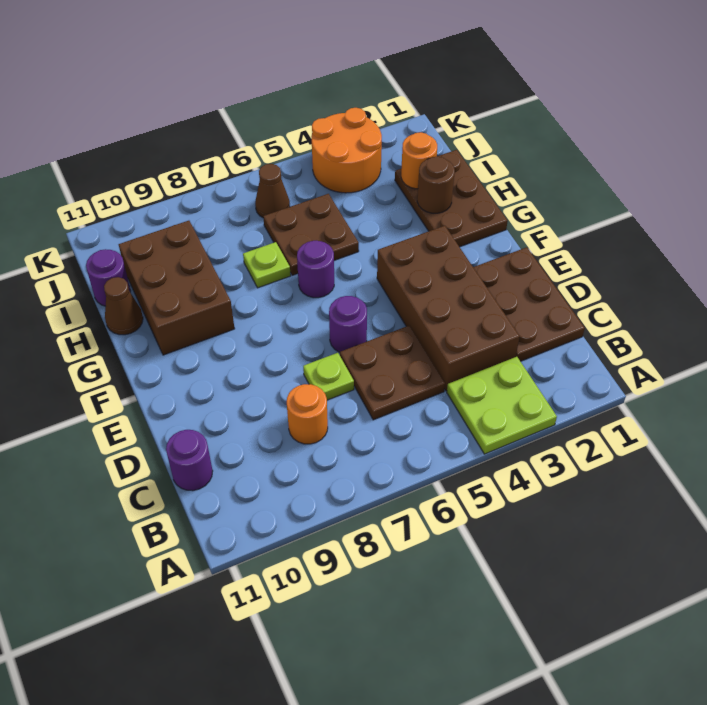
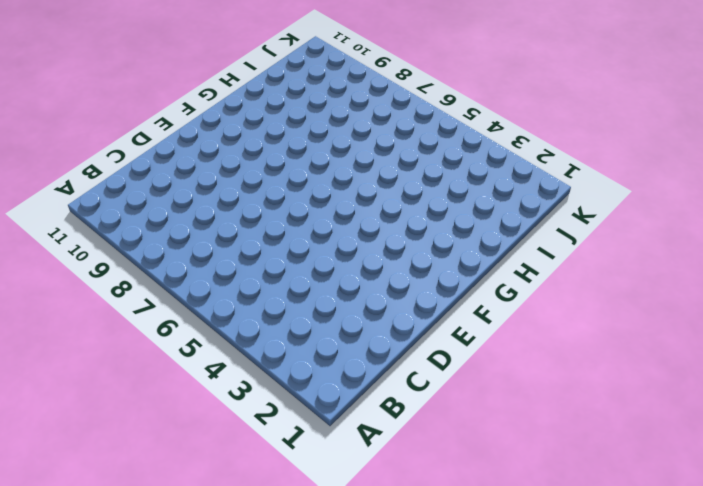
none -> lime plate A3:B4 level 1
none -> brown plate C1:E2 level 1
none -> brown brick C3:F4 level 1

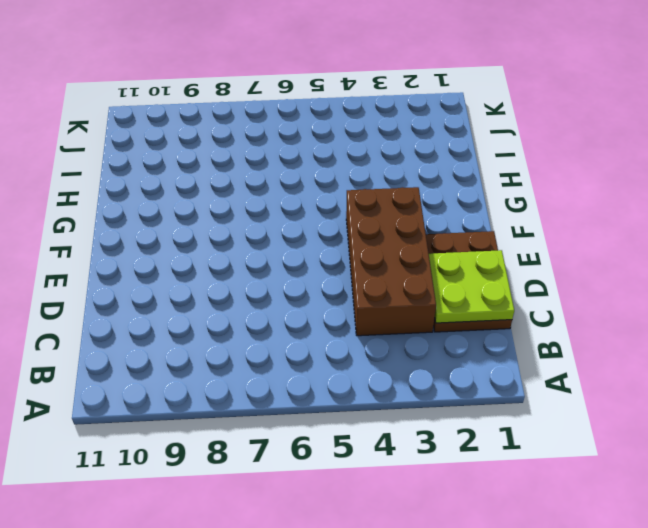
lime plate C1:D2 level 2 -> lime plate A3:B4 level 1
none -> brown plate C5:D6 level 1
none -> orange round brick C8 level 1
none -> purple round brick C11 level 1

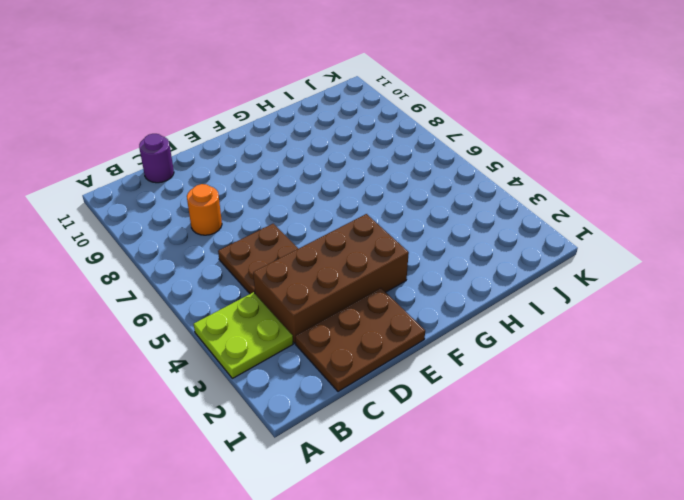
none -> lime plate D7 level 1
none -> purple round brick E6 level 1
none -> brown plate G1:I2 level 1

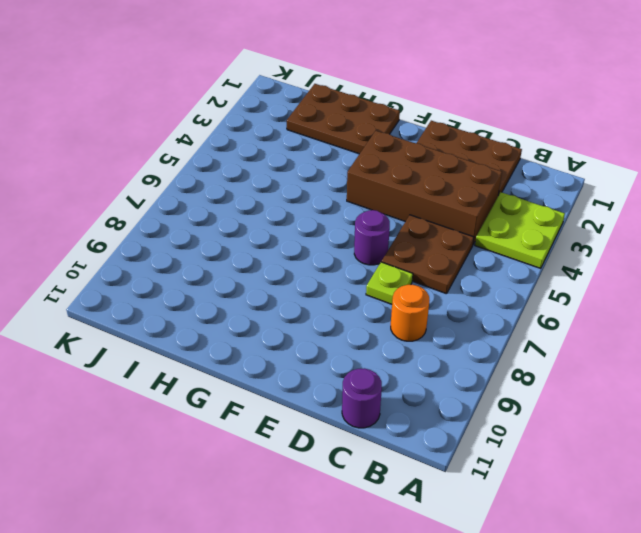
none -> purple round brick G6 level 1
none -> brown brick G9:I10 level 1
none -> brown plate H5:I6 level 1

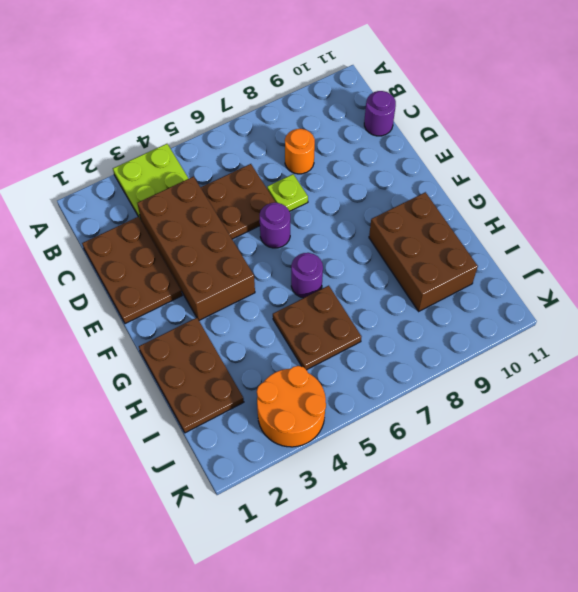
none -> lime plate H7 level 1
none -> brown cone H11 level 1
none -> purple round brick I11 level 1

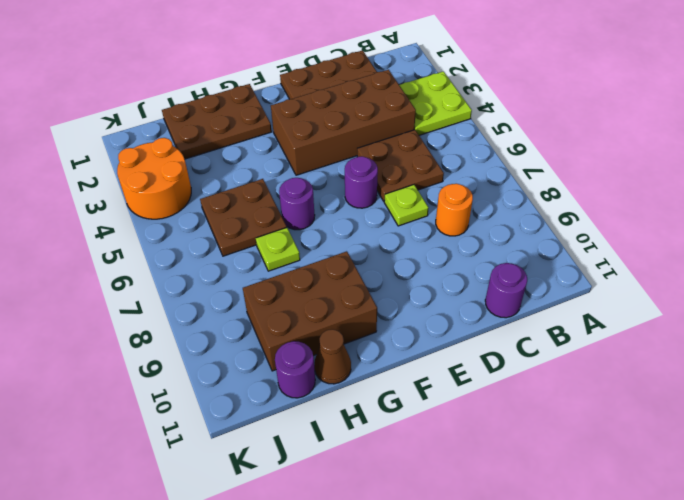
none -> brown cone J6 level 1
none -> brown round brick H2 level 2
none -> orange round brick I2 level 2

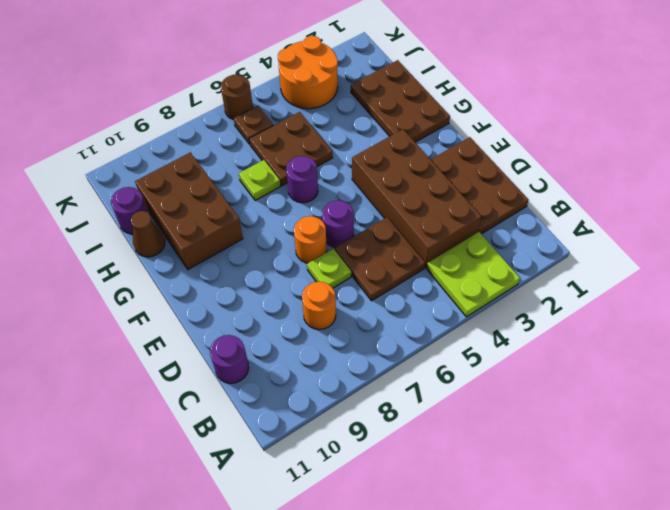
orange round brick E7 level 1 -> orange round brick I2 level 2
brown plate J6 level 1 -> brown cone J6 level 1
brown round brick K6 level 1 -> brown round brick H2 level 2

